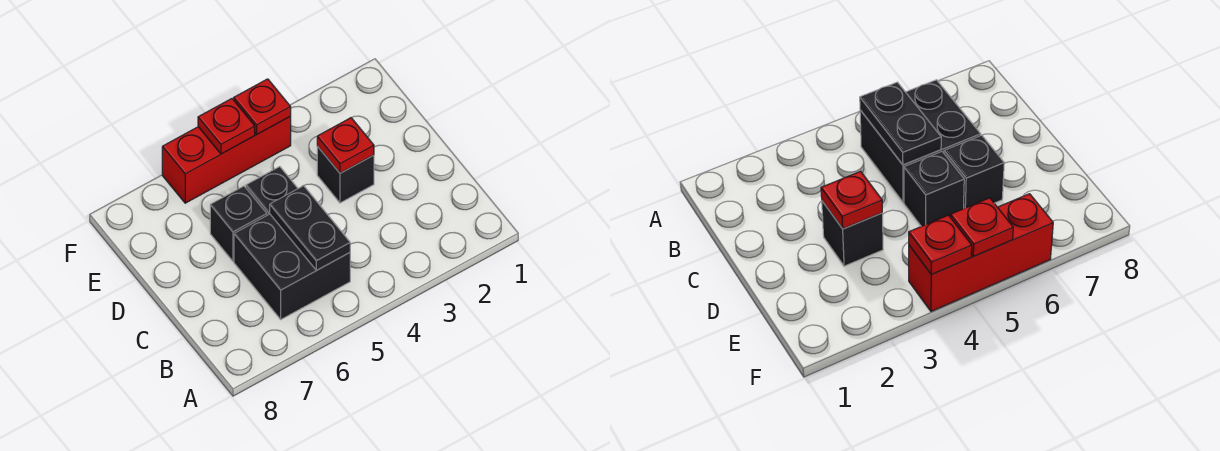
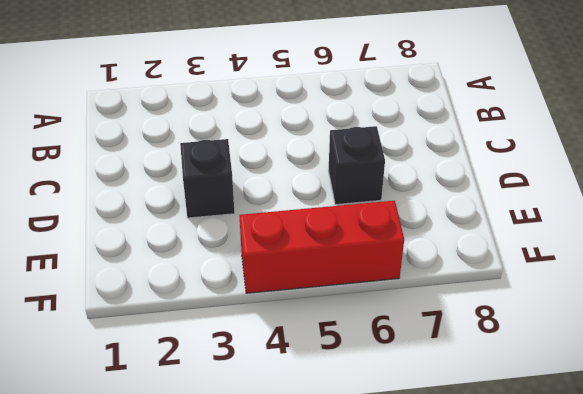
none -> black brick B5:C6 level 1
none -> black brick D5 level 1

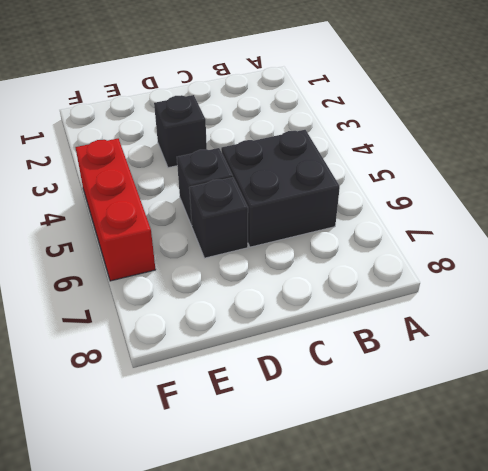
none -> black plate B5:C5 level 2
none -> red plate D3 level 2

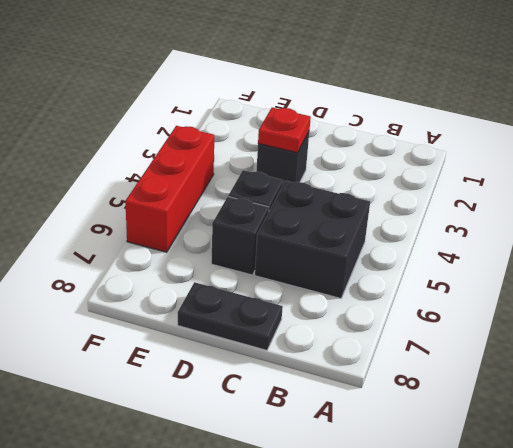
black plate C8:D8 level 1 -> black plate B5:C5 level 2
none -> red plate F4 level 2
none -> red plate F5 level 2

